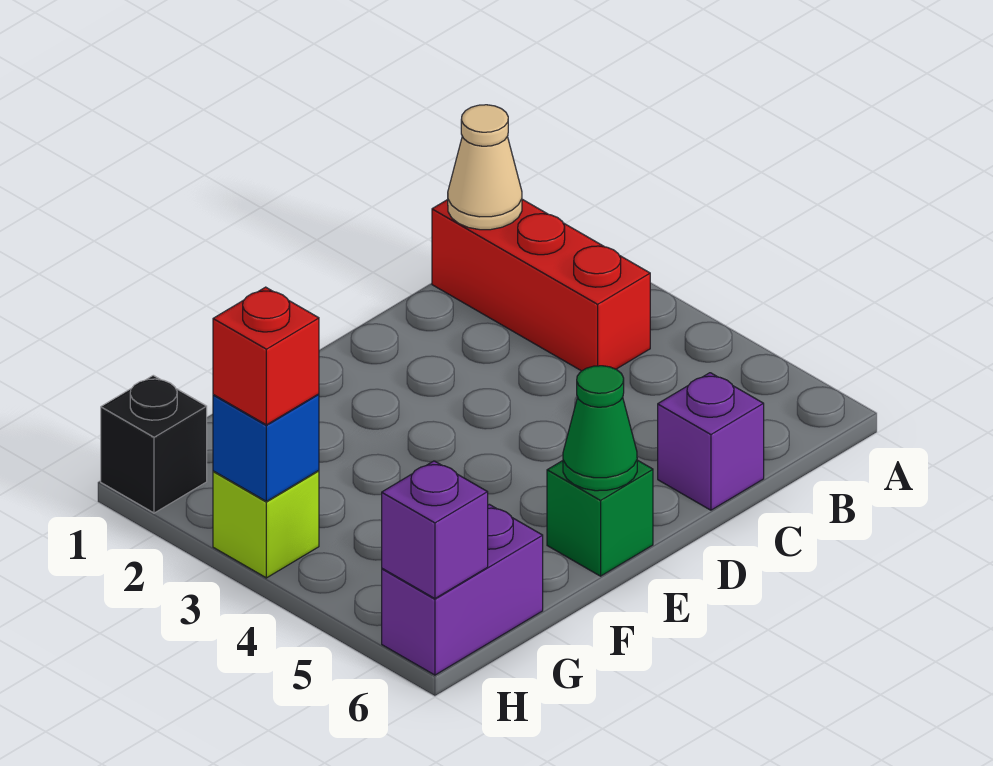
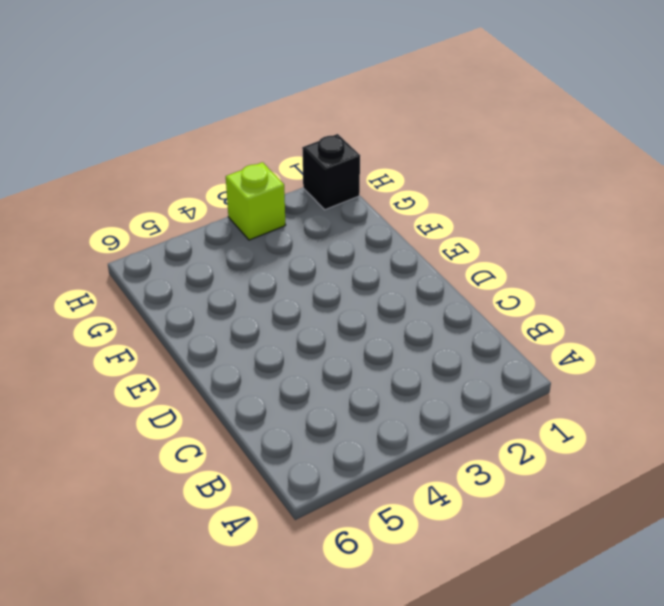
none -> red brick B1:B3 level 1
none -> purple brick C6 level 1

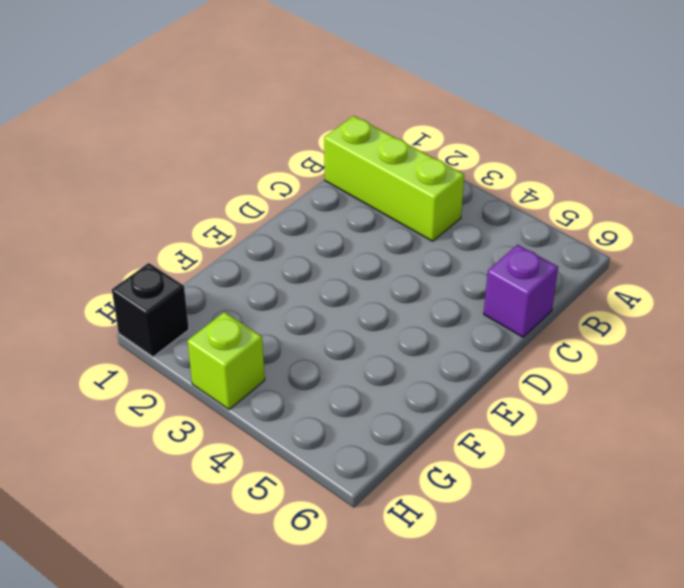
lime brick B1:B3 level 1 -> red brick B1:B3 level 1
none -> green brick E6 level 1
none -> purple brick G6:H6 level 1

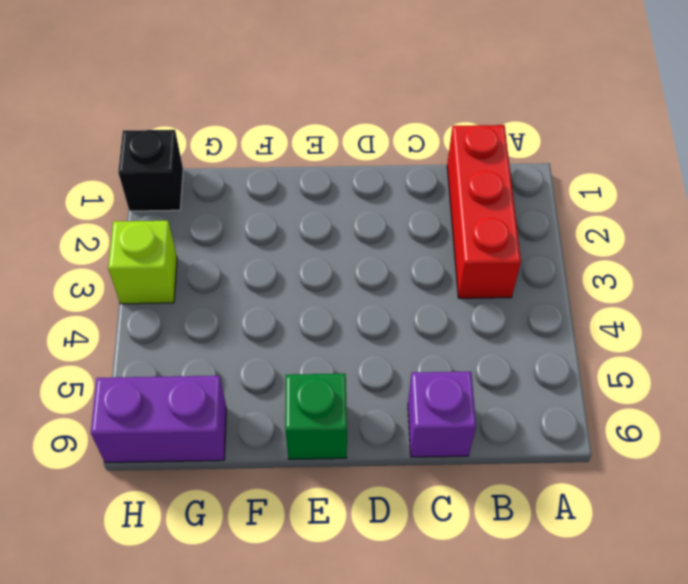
none -> tan cone B1 level 2
none -> green cone E6 level 2

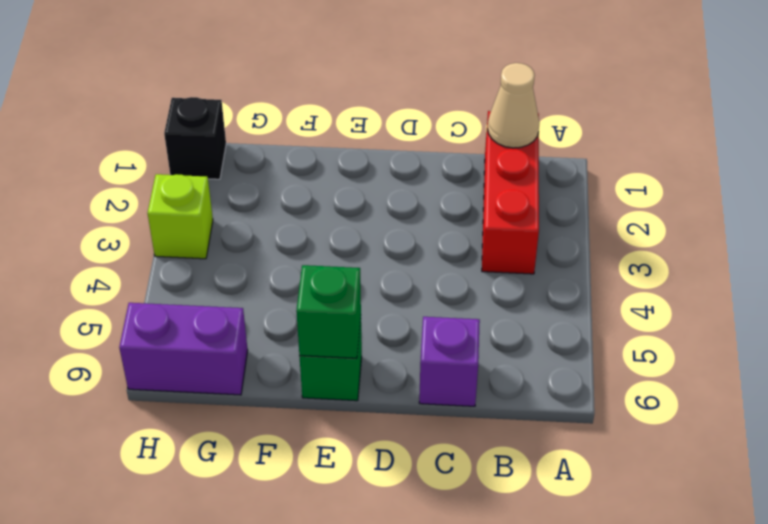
green brick E6 level 2 -> green cone E6 level 2
none -> blue brick H3 level 2
none -> purple brick H6 level 2

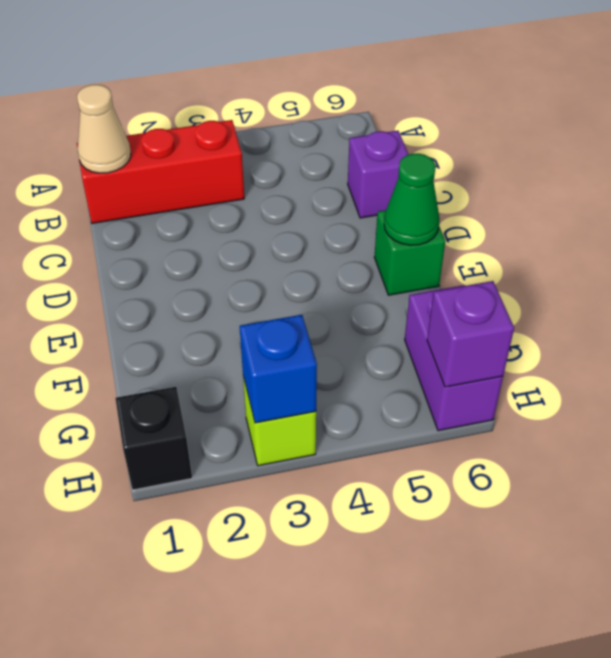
none -> red brick H3 level 3

